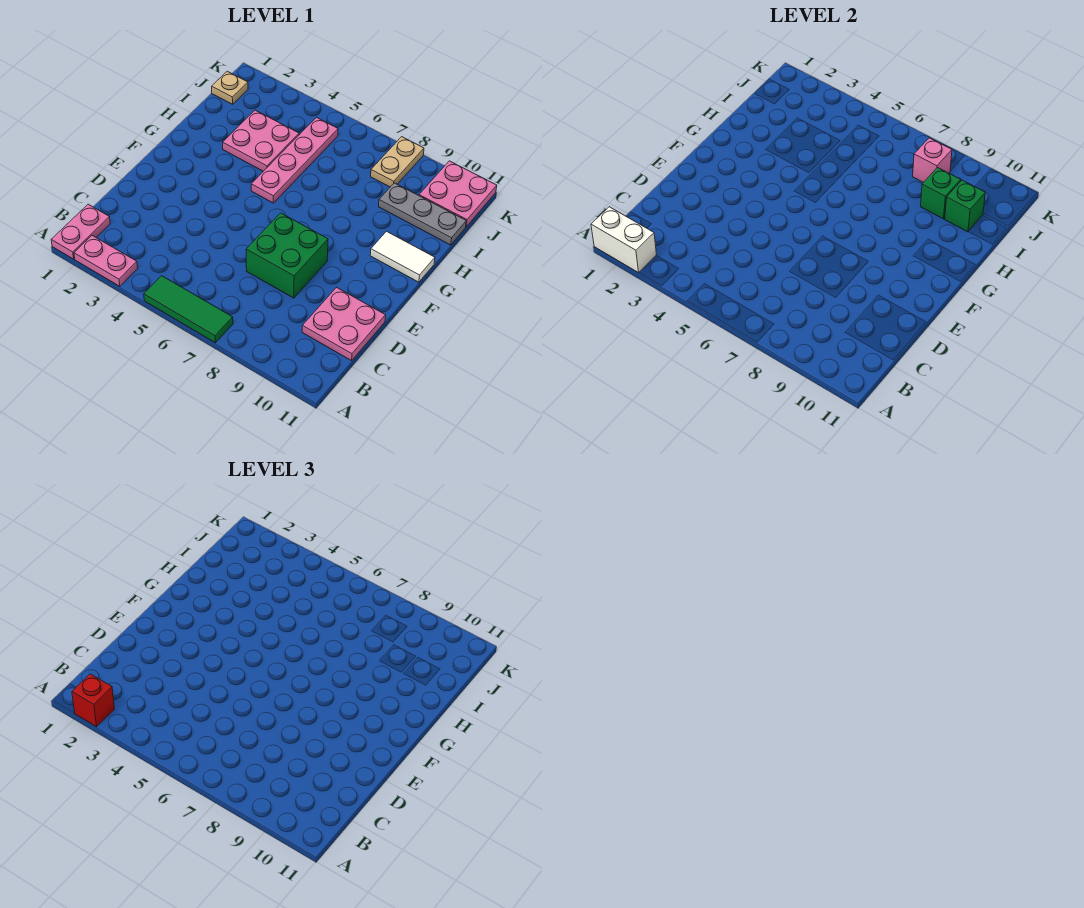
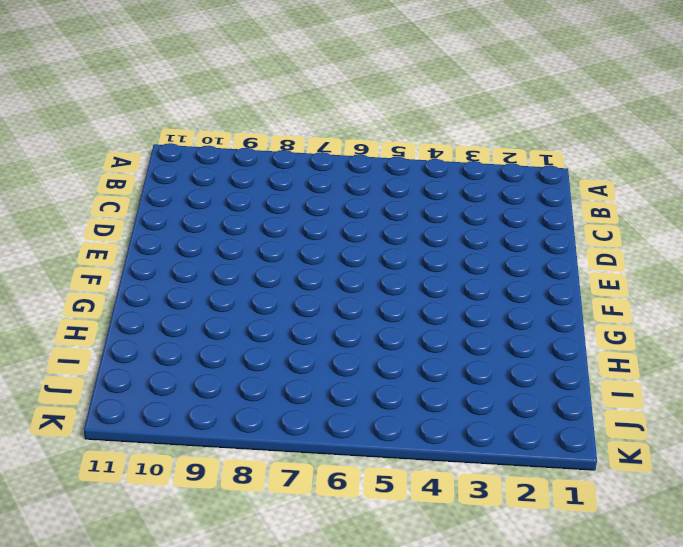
none -> pink plate A1:B1 level 1
none -> pink plate A2:A3 level 1
none -> green tile A5:A7 level 1

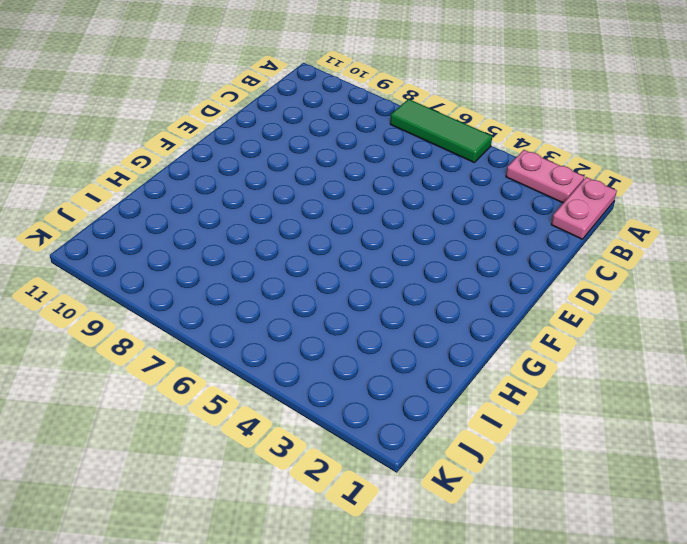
none -> pink plate C10:D11 level 1
none -> green brick D7:E8 level 1
none -> pink plate G5:J5 level 1

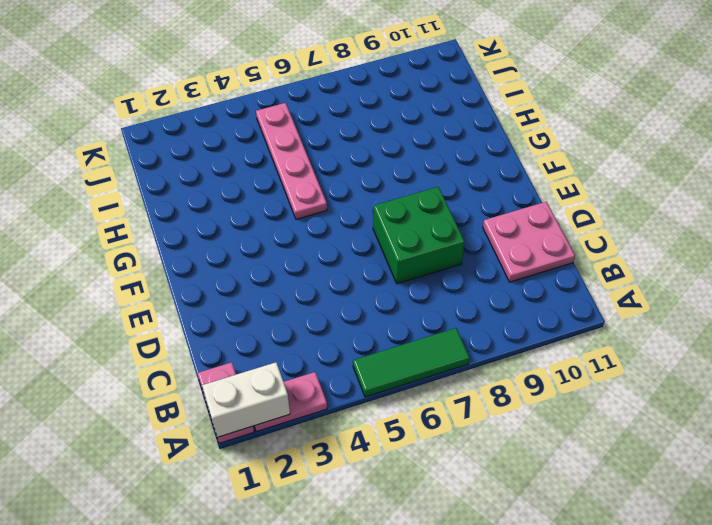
none -> white tile G10:G11 level 1
none -> pink plate H3:I4 level 1
none -> grey plate I9:I11 level 1

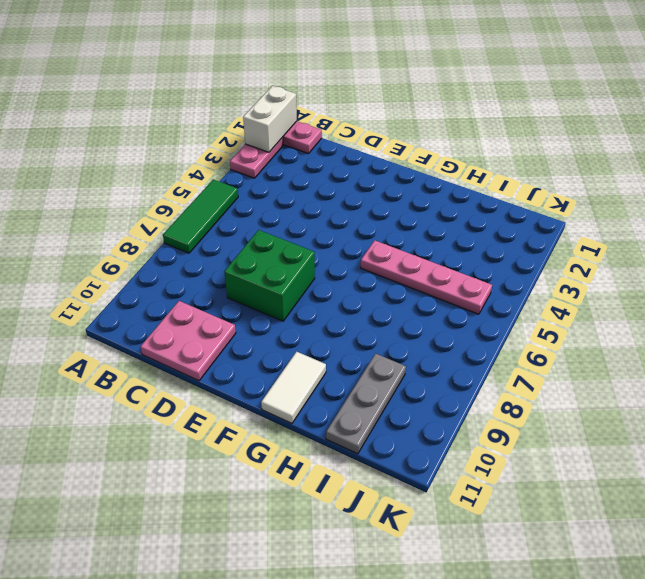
none -> pink plate H3:I4 level 1
none -> tan plate J1 level 1
none -> tan plate J8:K8 level 1

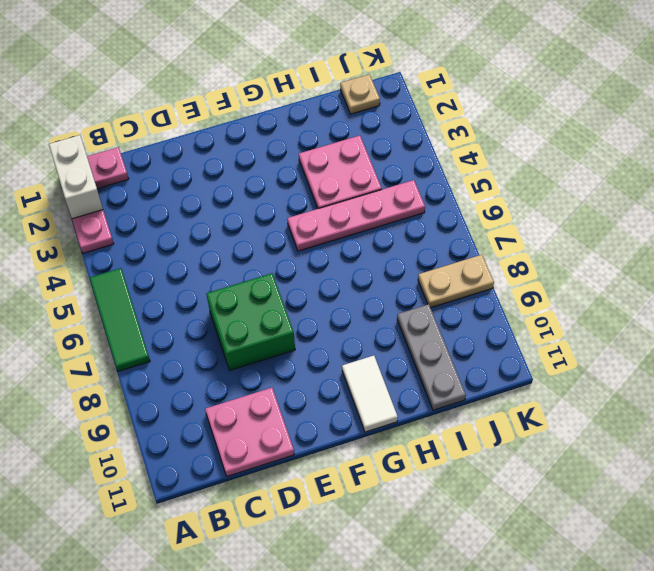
none -> pink plate J10:K11 level 1
none -> green brick I9 level 2
none -> green brick I10 level 2

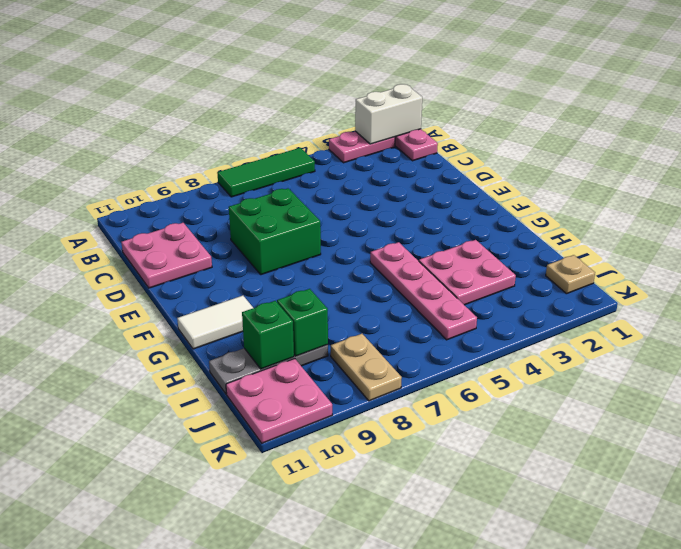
none -> pink brick J8 level 2
none -> red brick A2 level 3

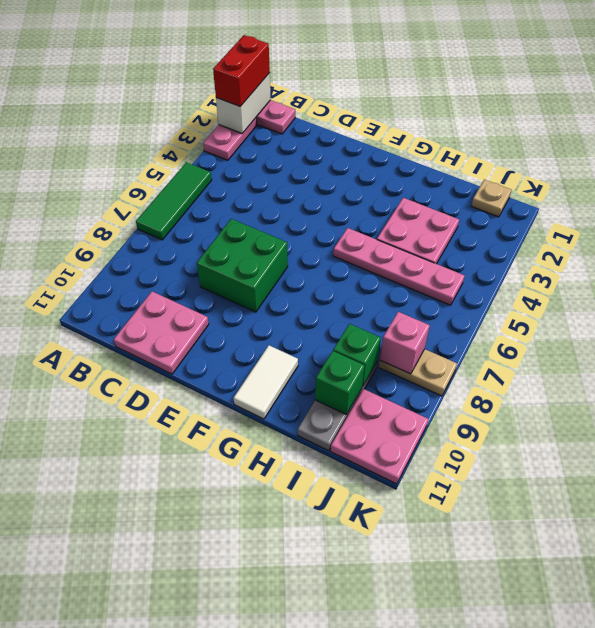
red brick A1:A2 level 3 -> red brick A2 level 3

